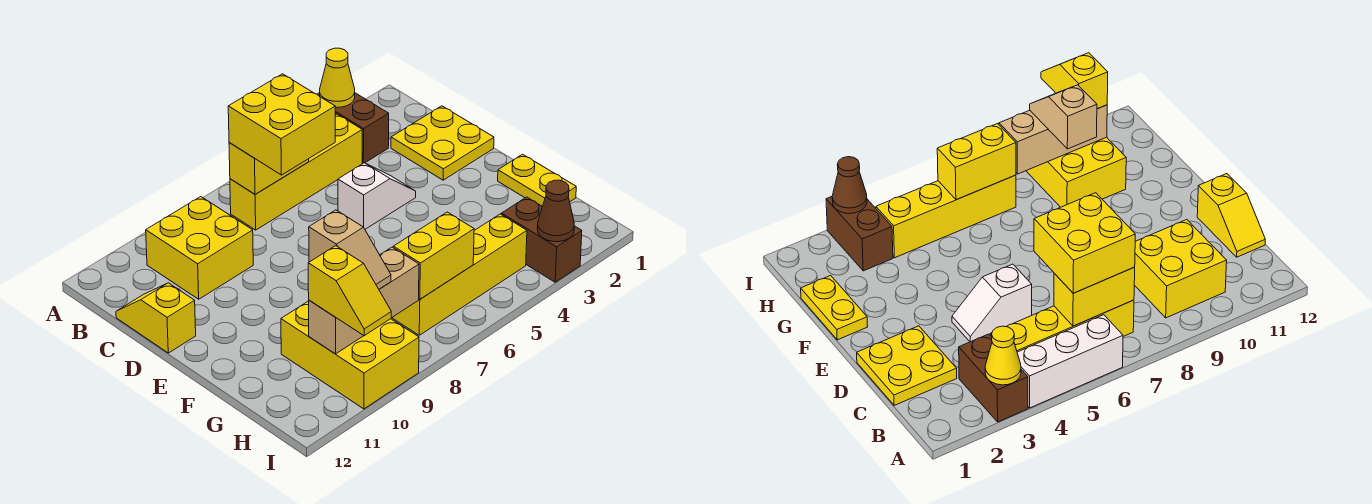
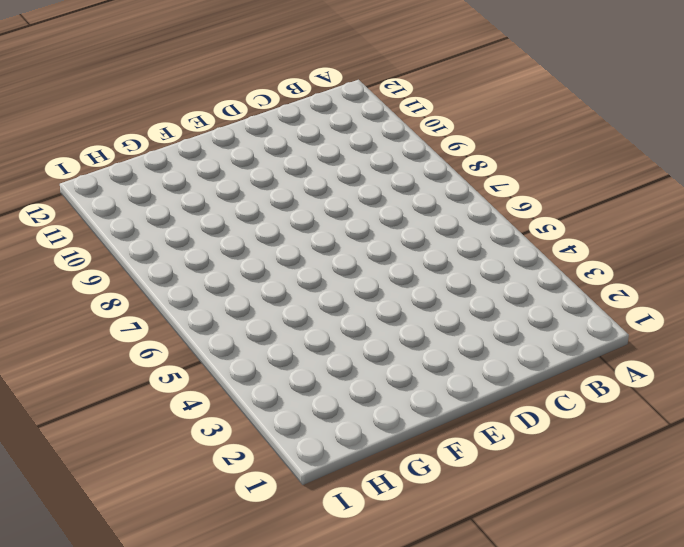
none -> brown brick A3:B3 level 1
none -> white brick A4:A6 level 1
none -> yellow brick B4:B7 level 1

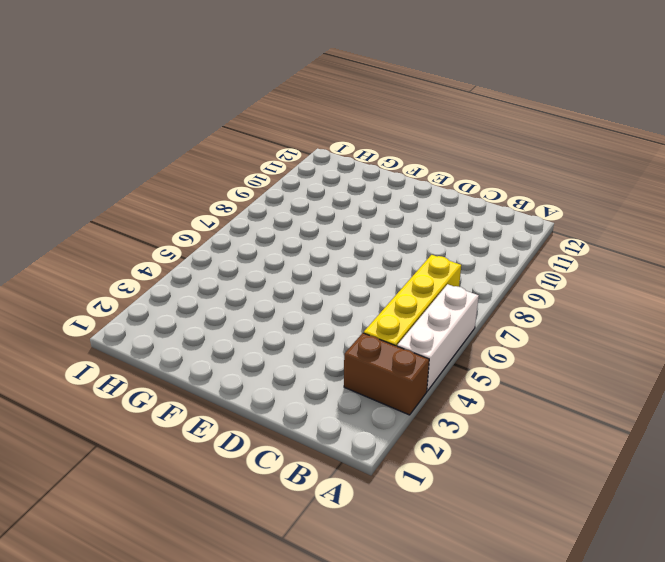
none -> yellow brick B9:C10 level 1
none -> yellow plate C1:D2 level 1
none -> yellow slope C12:D12 level 1 top D

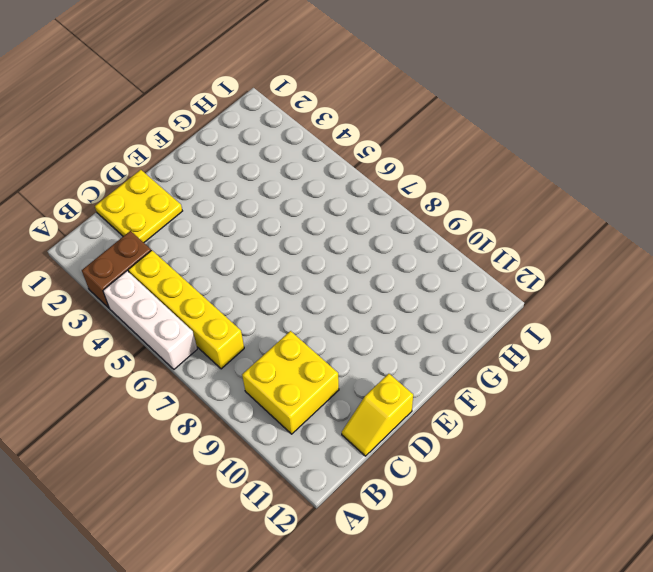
none -> white slope D4:D5 level 1 top 5
none -> yellow plate F1:G1 level 1
none -> yellow brick G9:I10 level 1

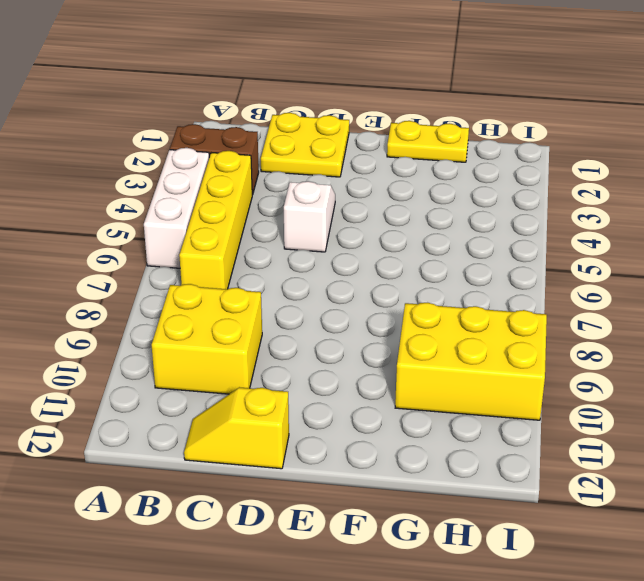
none -> brown brick H3:I3 level 1
none -> yellow brick H4:H7 level 1
none -> yellow cone A3 level 2

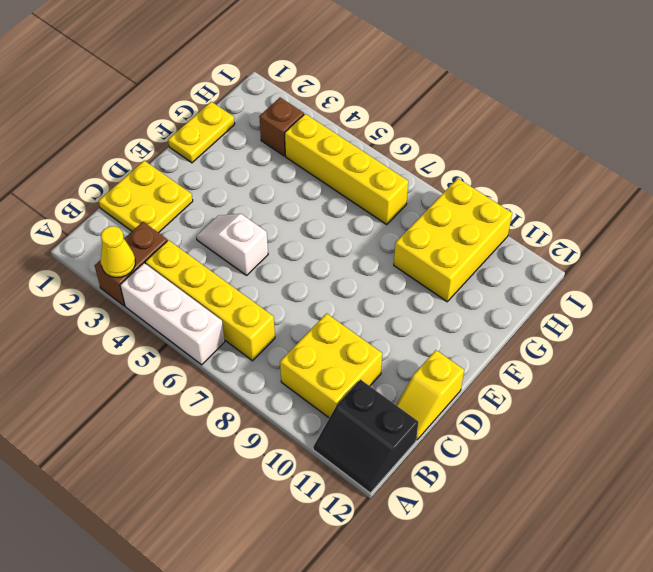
black slope A11:B12 level 1 top B -> none
brown brick H3 level 1 -> brown brick H3:I3 level 1
none -> yellow brick B6:B7 level 2
none -> yellow brick H6:H7 level 2
none -> tan brick H8:H10 level 2

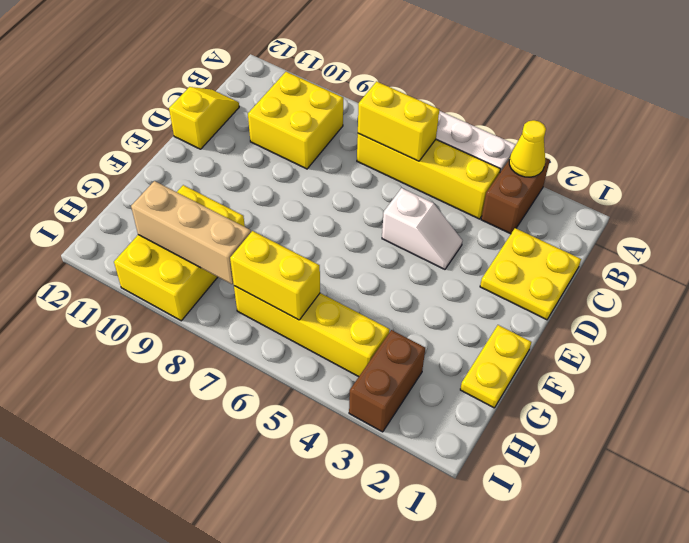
none -> brown cone I3 level 2
none -> yellow brick B6:C7 level 3
none -> tan slope G9:H9 level 3 top G

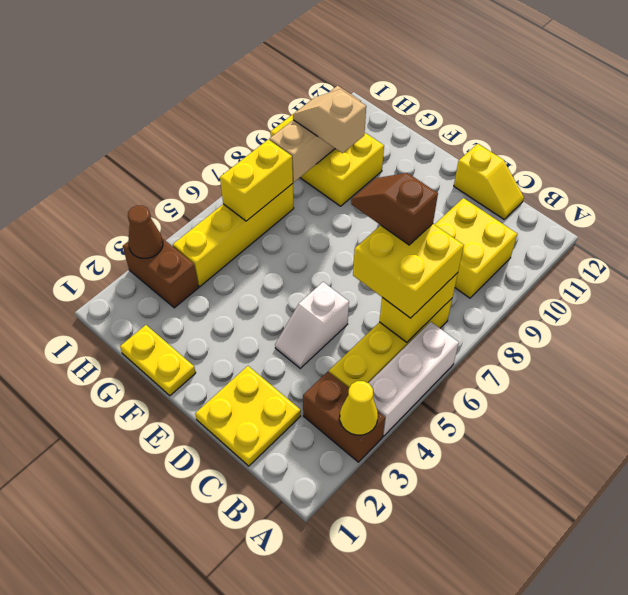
brown slope C7:D7 level 4 top C -> none
none -> yellow slope H10:I10 level 3 top H

